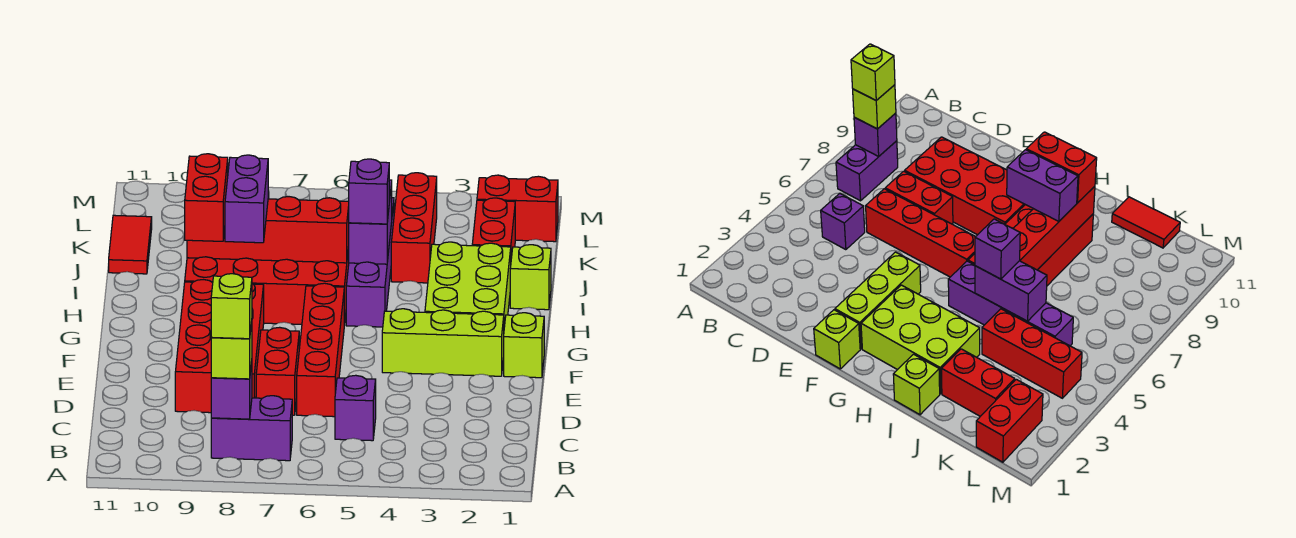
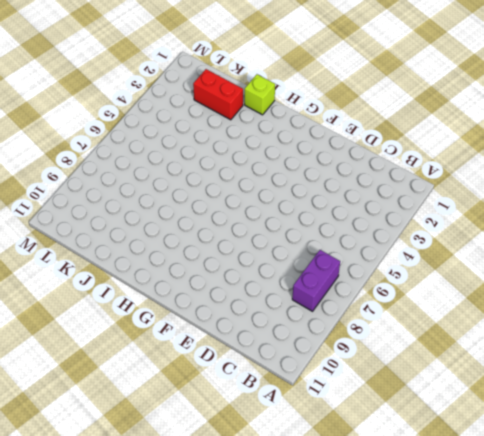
none -> purple brick C5 level 1
none -> red brick D6:G6 level 1
none -> red brick D7:E7 level 1

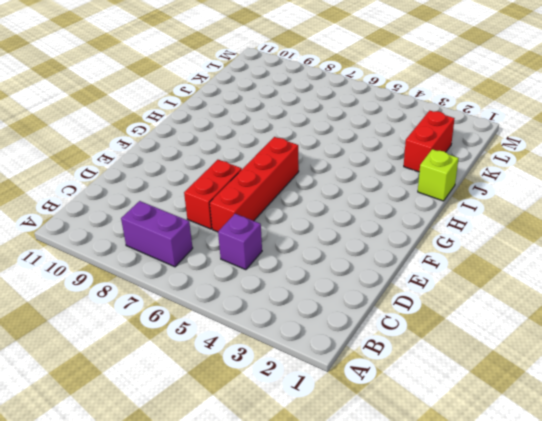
none -> red brick D8:G9 level 1
none -> lime brick F1 level 1
none -> lime brick F2:F4 level 1

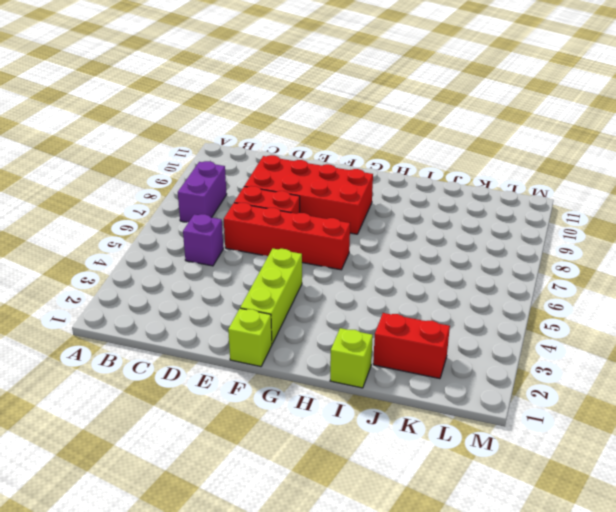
none -> lime brick G2:I3 level 1
none -> purple brick H5:K5 level 1
none -> red brick H6:I9 level 1

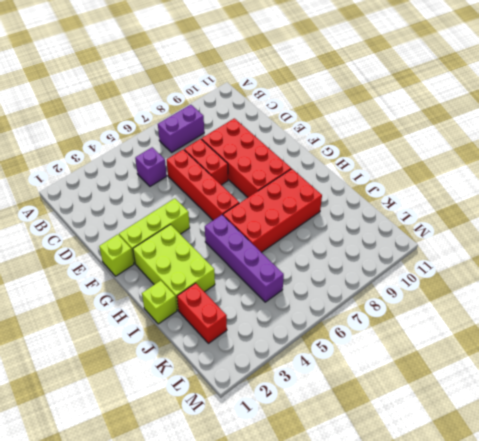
none -> red brick J4:L4 level 1
none -> red tile J11:K11 level 1
none -> red brick L1:L2 level 1

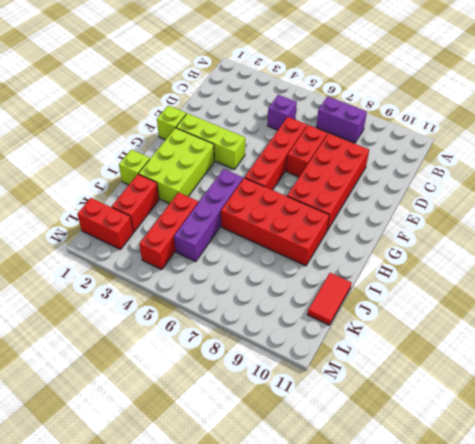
none -> purple brick B8 level 2
none -> purple brick I5:J5 level 2
none -> red brick I6:I9 level 2

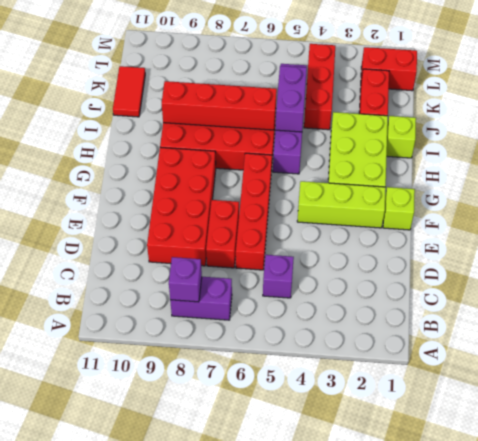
none -> lime brick B8 level 3
none -> purple brick H8:I8 level 3
none -> red brick H9:I9 level 3

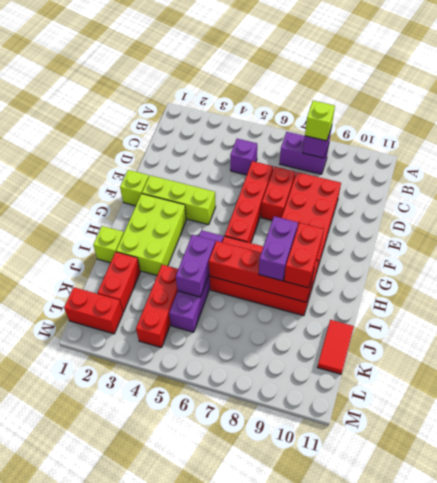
none -> purple brick I5 level 3
none -> lime brick B8 level 4

